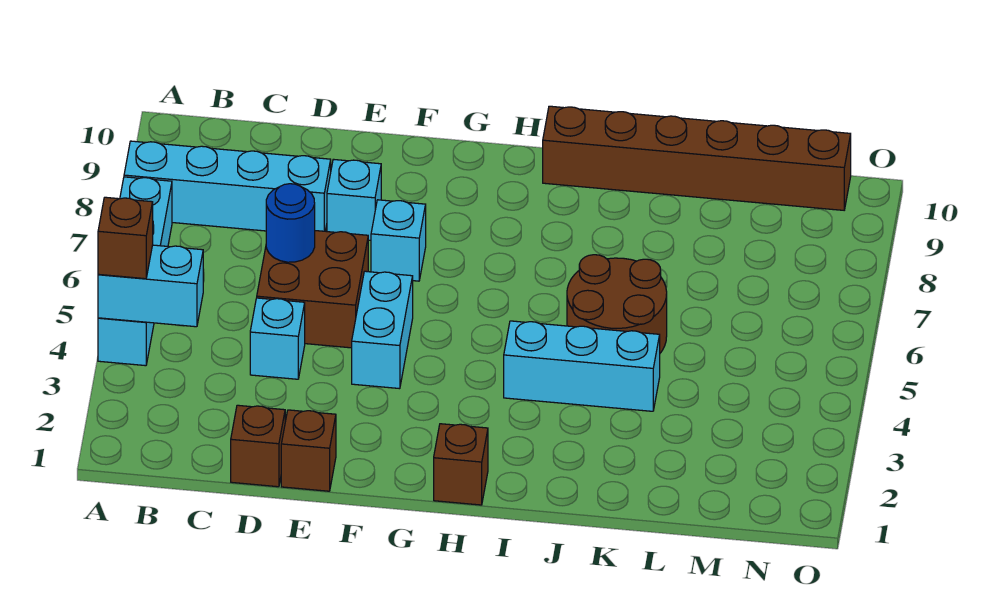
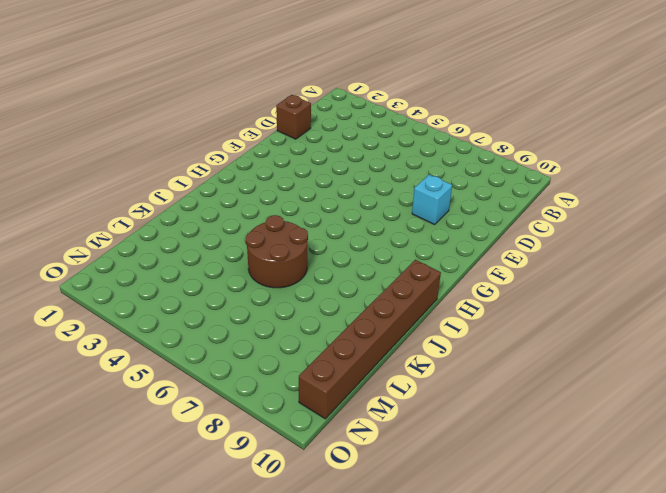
none -> cyan brick A4:A7 level 1
none -> cyan brick A8:D8 level 1
none -> cyan brick D4 level 1

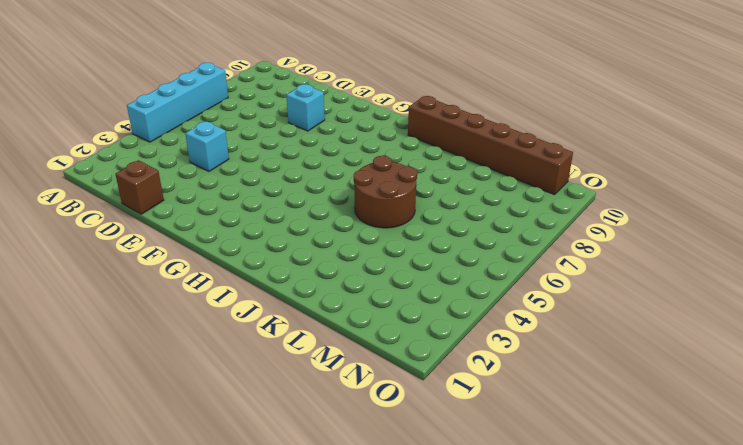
none -> cyan brick A8:D8 level 1
none -> brown brick D5:E6 level 1
none -> brown brick E1 level 1

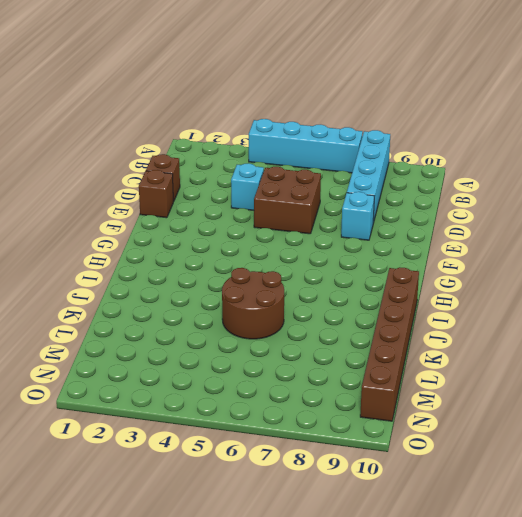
none -> cyan brick F4:F5 level 1
none -> cyan brick F7 level 1
none -> brown brick H1 level 1

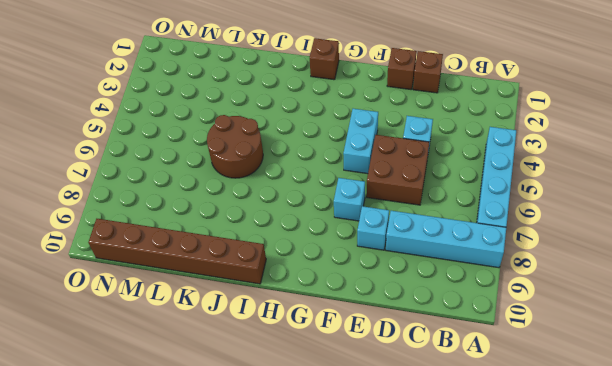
none -> cyan brick I4:K4 level 1
none -> cyan brick A4:B4 level 2
none -> blue round brick D6 level 2

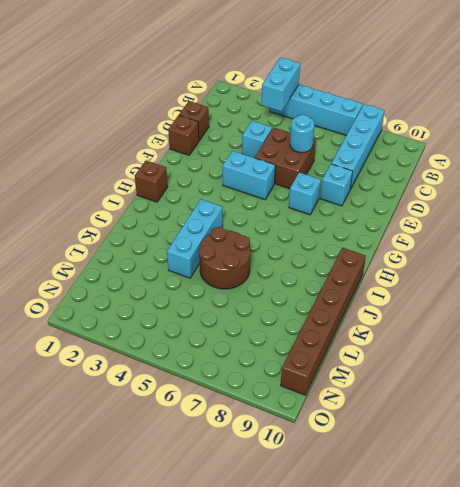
cyan round brick D6 level 2 -> blue round brick D6 level 2
none -> brown brick A4 level 3

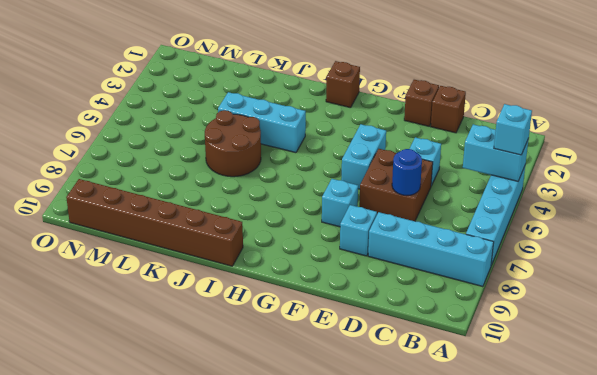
cyan brick A4 level 3 -> brown brick A4 level 3

